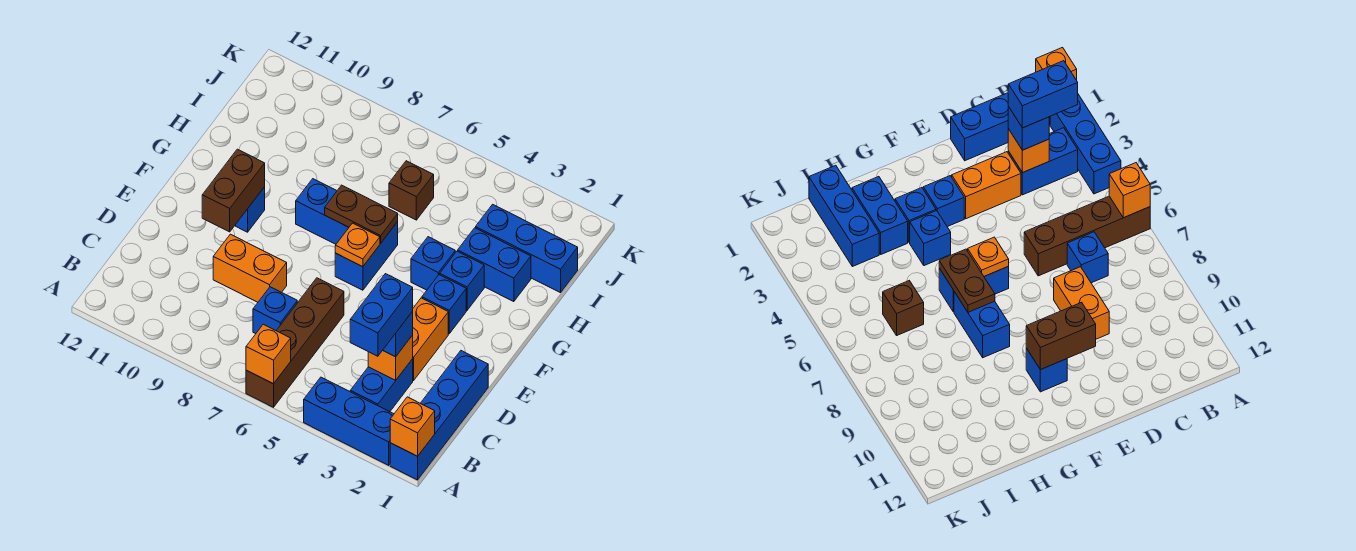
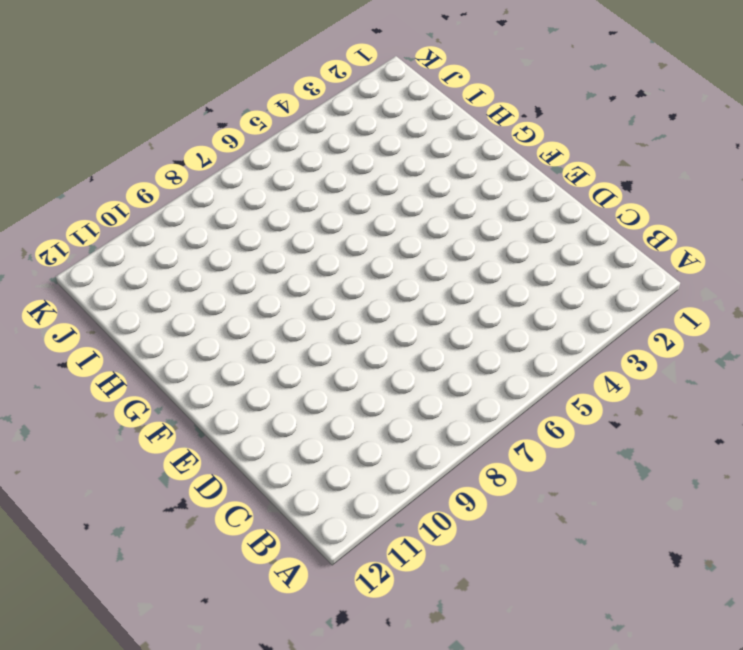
none -> blue brick A1:D1 level 1
none -> blue brick A2:A4 level 1
none -> brown brick A6:D6 level 1

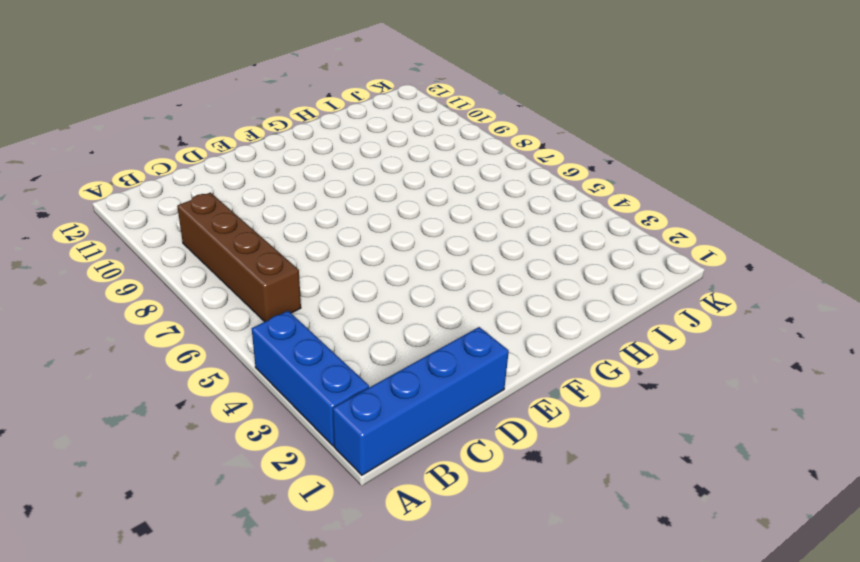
brown brick B6:B9 level 1 -> brown brick A6:D6 level 1
none -> blue brick B3:C3 level 1
none -> blue brick C7 level 1
none -> orange brick D3:E3 level 1

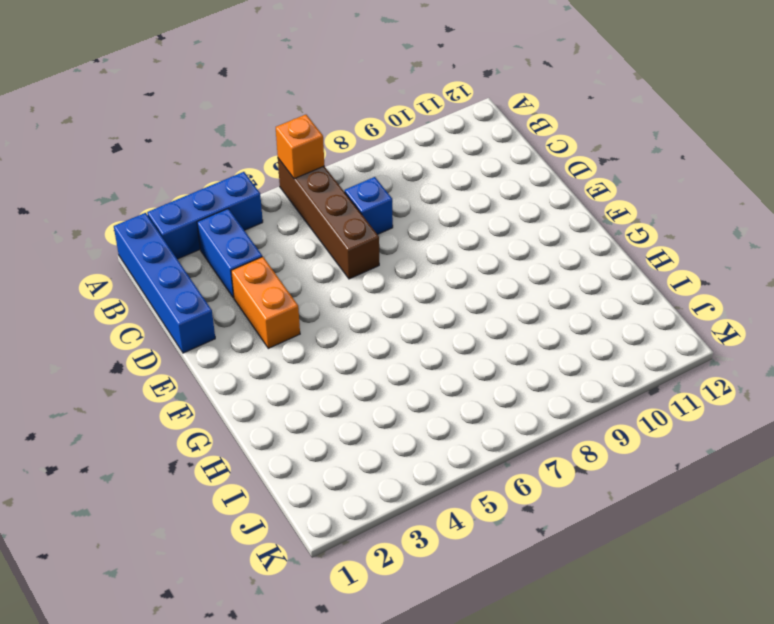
none -> orange brick D8:D9 level 1
none -> blue brick F3 level 1
none -> blue brick F6:G6 level 1

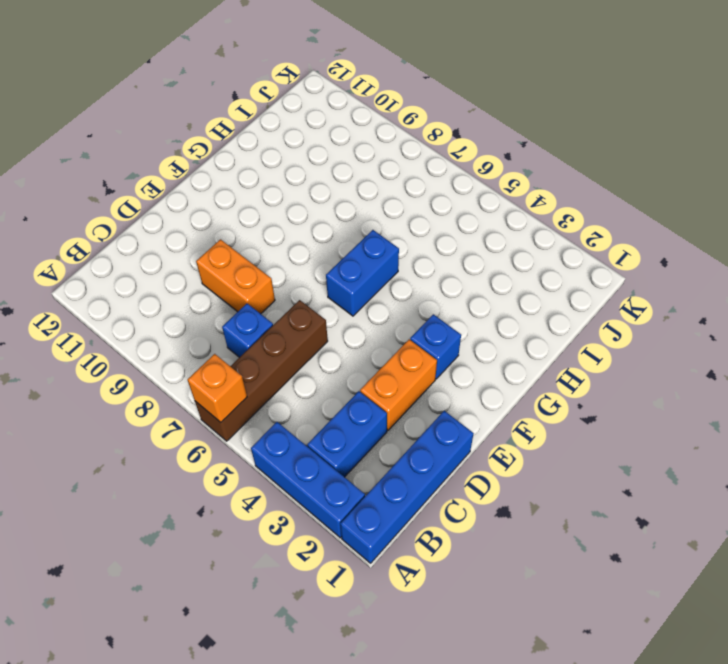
none -> blue brick F10 level 1
none -> blue brick G3 level 1
none -> blue brick G4 level 1

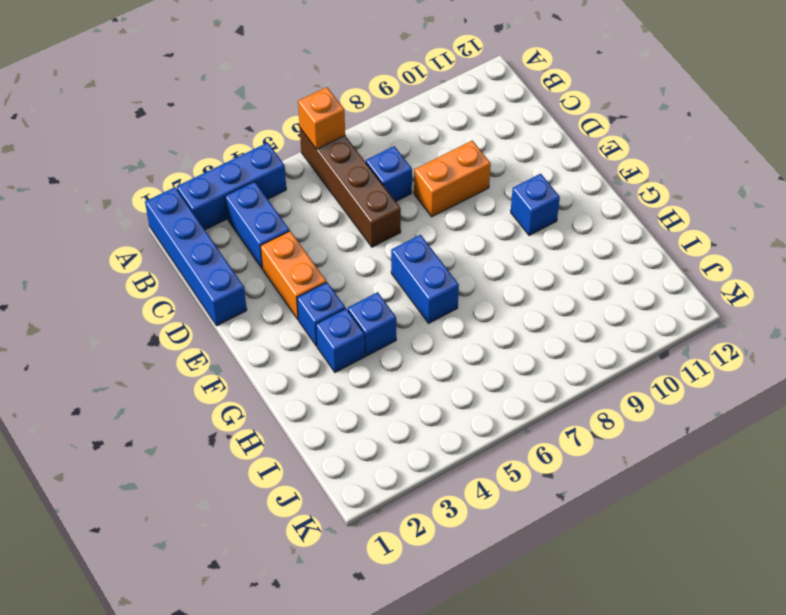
none -> blue brick G7:G8 level 1
none -> blue brick H2:H3 level 1
none -> blue brick I1:I3 level 1

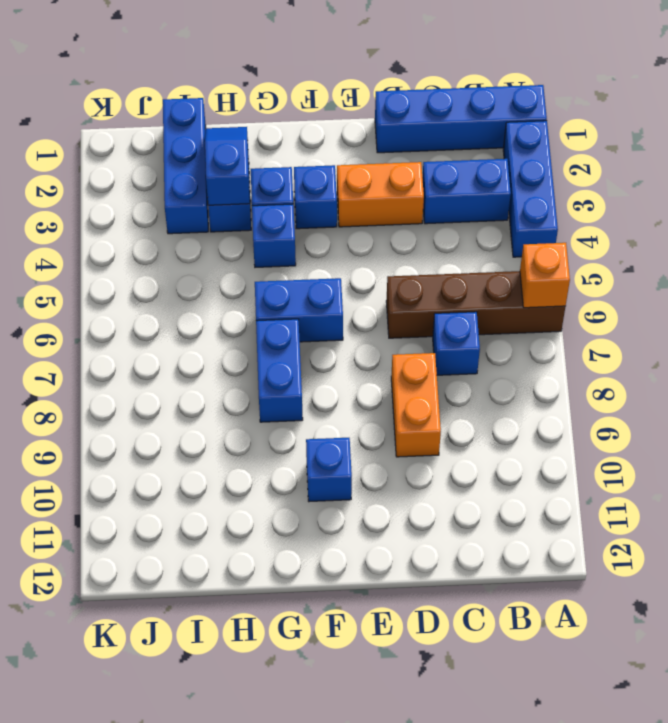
blue slope H2:H3 level 2 top 3 -> none
none -> brown brick I6 level 1
none -> orange brick A1 level 2
none -> orange brick C3 level 2

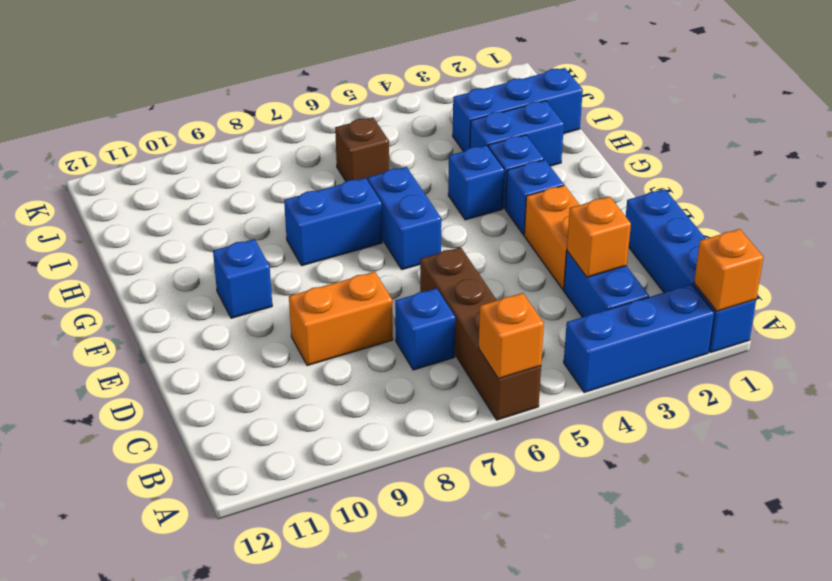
none -> brown brick E10:F10 level 2
none -> orange plate F6 level 2
none -> brown plate G6:G7 level 2

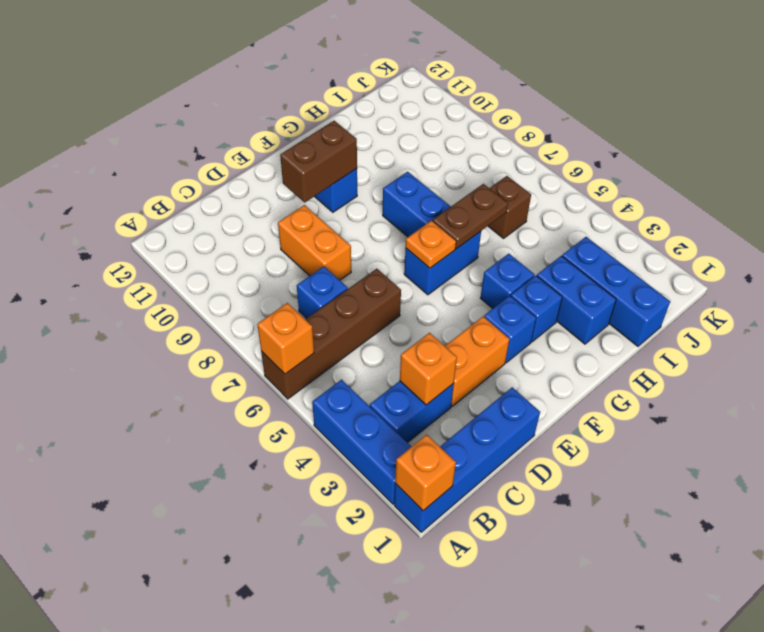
brown plate G6:H6 level 2 -> brown plate G6:G7 level 2
none -> blue brick C3 level 3
none -> blue brick B3:C3 level 4

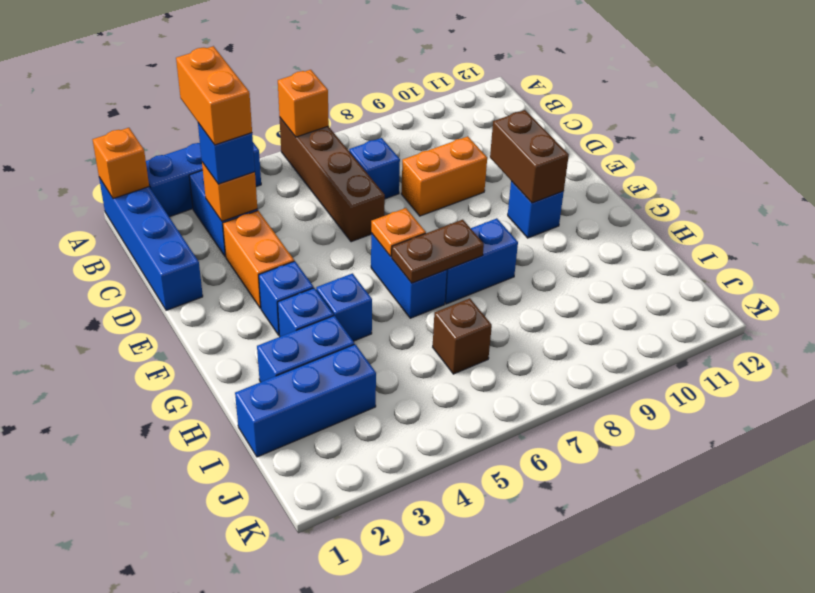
orange brick B3:C3 level 4 -> blue brick B3:C3 level 4

